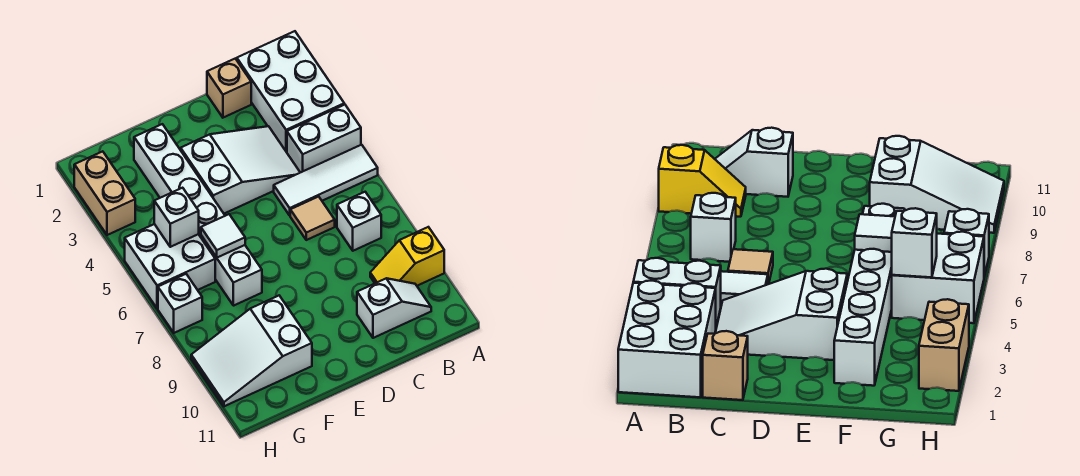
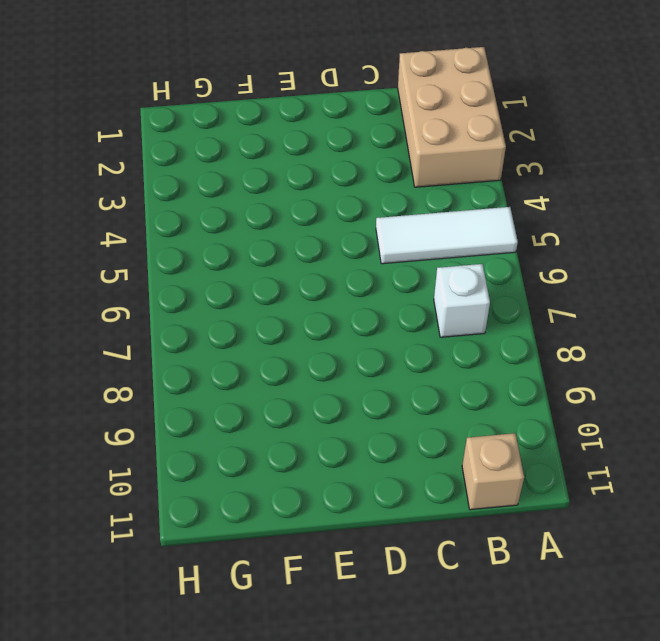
tan brick A1:B3 level 1 -> white brick A1:B3 level 1
tan brick B11 level 1 -> tan brick C1 level 1
none -> white brick A4:B4 level 1
none -> yellow slope A9:B9 level 1 top A
none -> white slope B10:C10 level 1 top C

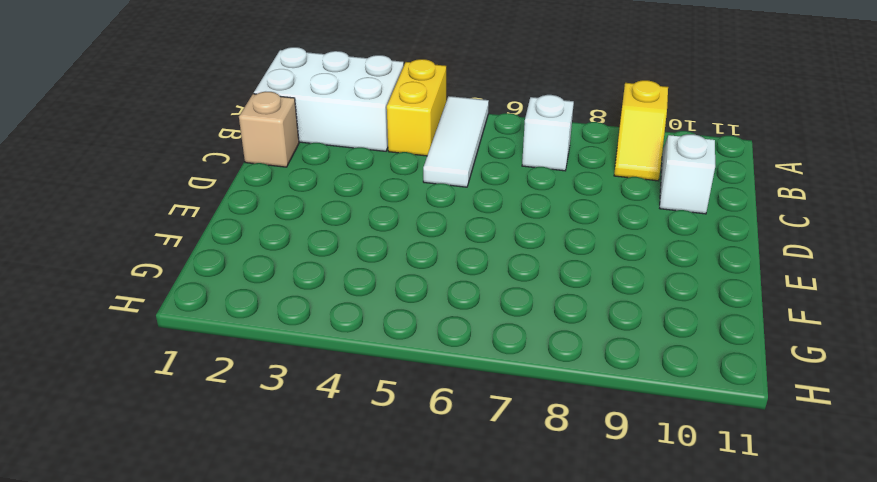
yellow brick A4:B4 level 1 -> white brick A4:B4 level 1
none -> white slope C3:E4 level 1 top E
none -> tan tile C6 level 1
none -> white brick F2:F7 level 1

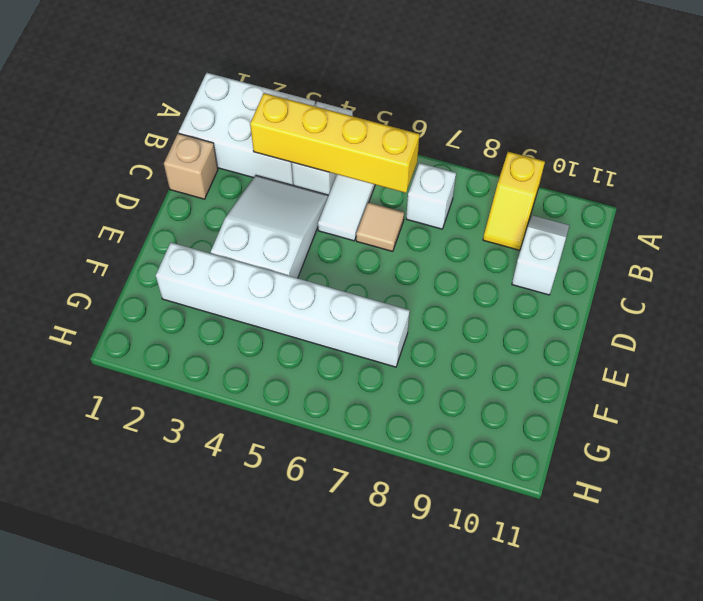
yellow brick B3:B6 level 2 -> none
none -> white slope F9:H10 level 1 top F
none -> white brick G5:H6 level 1
none -> tan brick H2:H3 level 1

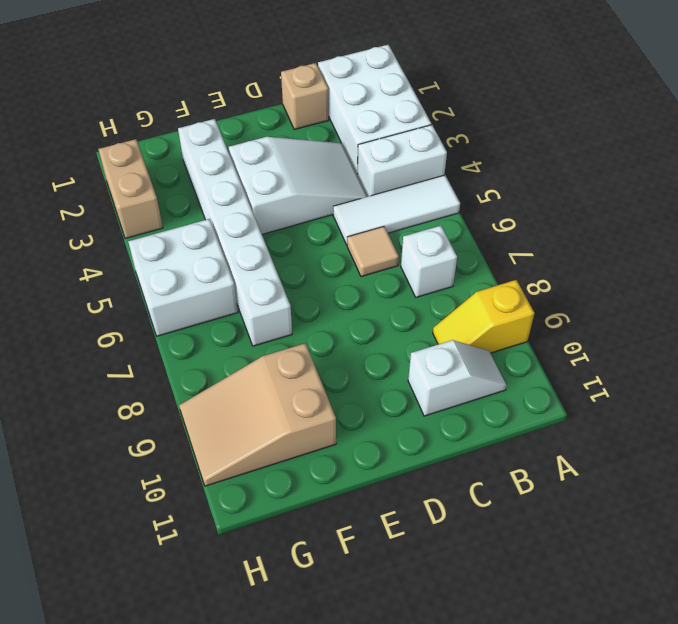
tan slope F9:H10 level 1 top F -> white slope F9:H10 level 1 top F
none -> white brick H7 level 1
none -> white tile F6 level 2
none -> white brick G5 level 2

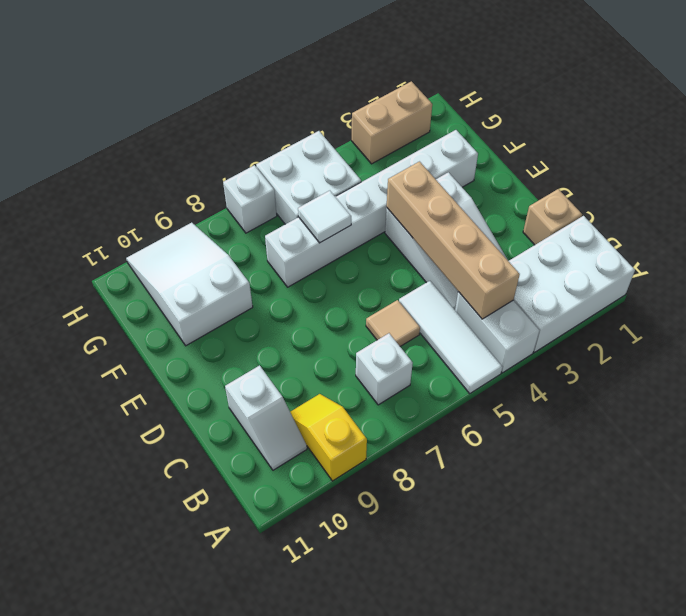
tan brick B4:E4 level 2 -> none
none -> white brick G5 level 2

